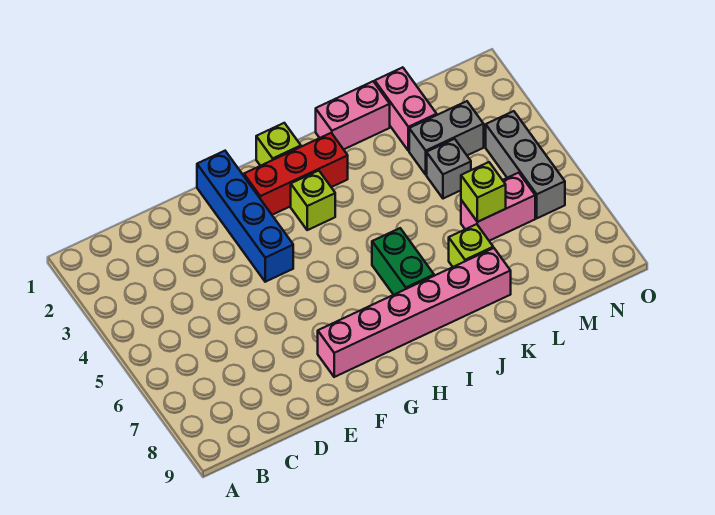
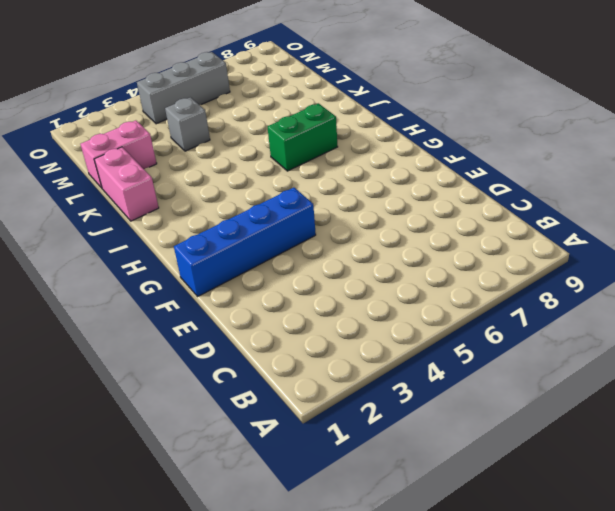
none -> pink brick F8:K8 level 1
none -> red brick G2:I2 level 1
none -> lime brick H1 level 1

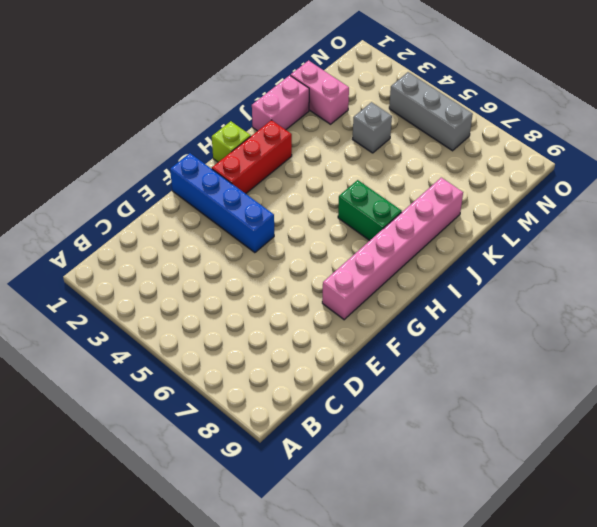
none -> lime brick H3 level 1
none -> lime brick K7 level 1
none -> grey brick L3:M3 level 1

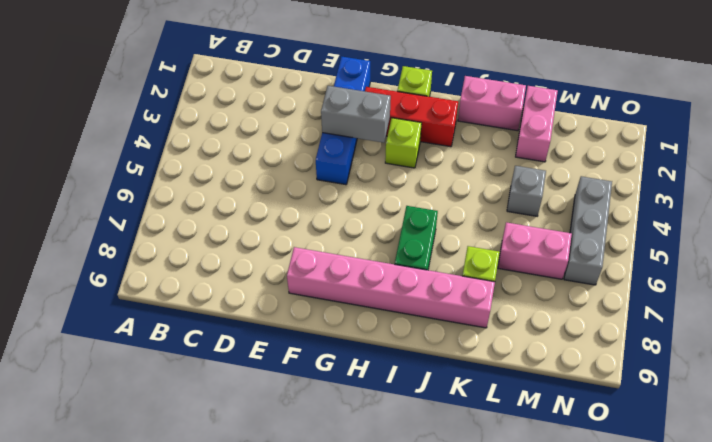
grey brick F3:G3 level 2 -> grey brick L3:M3 level 1
none -> lime brick L6 level 2

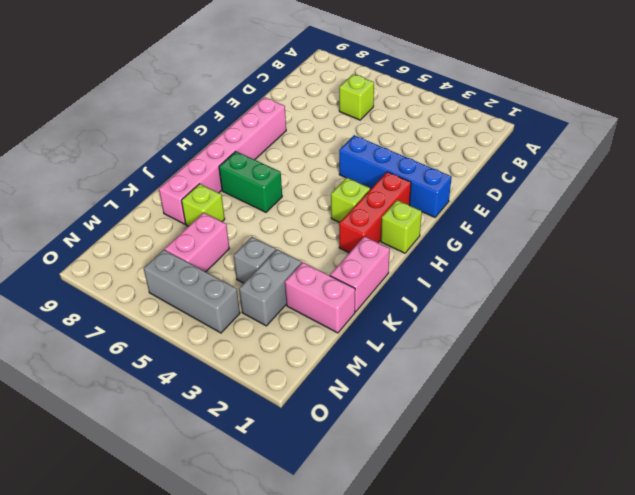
lime brick C6 level 1 -> lime brick L6 level 2

